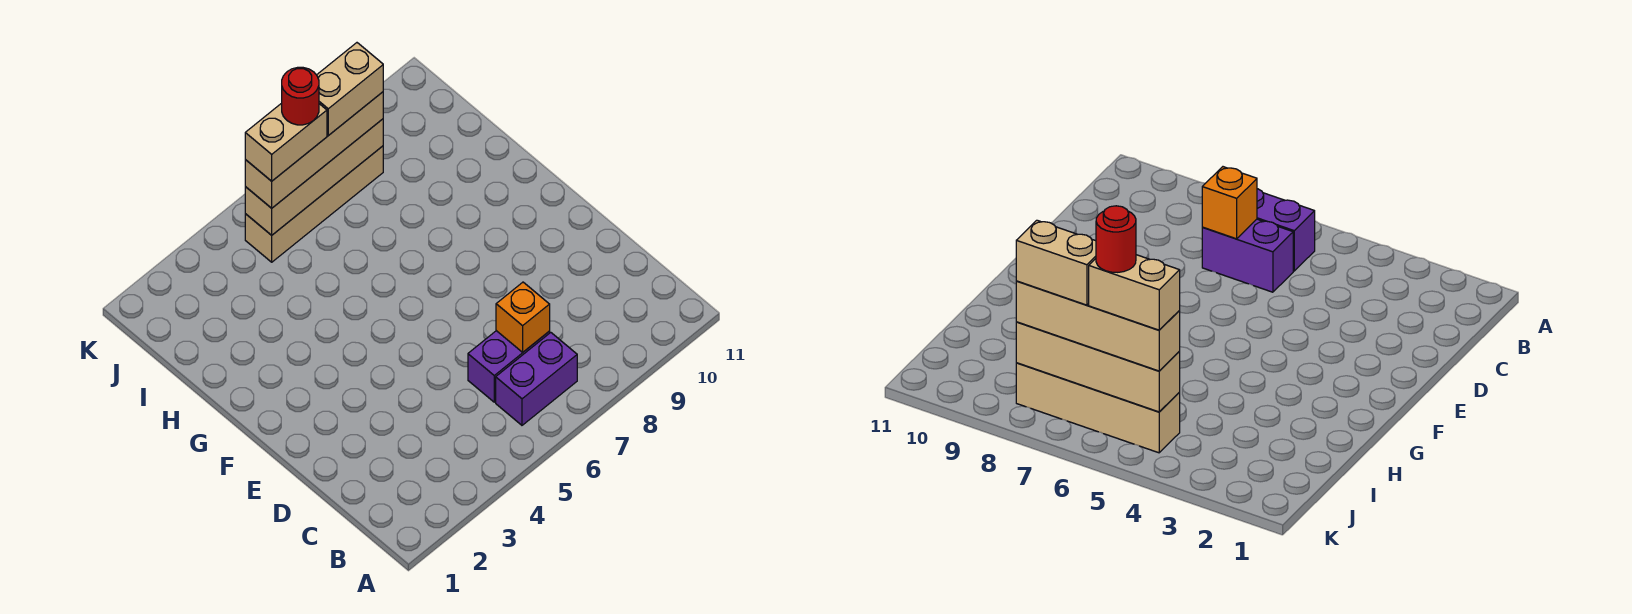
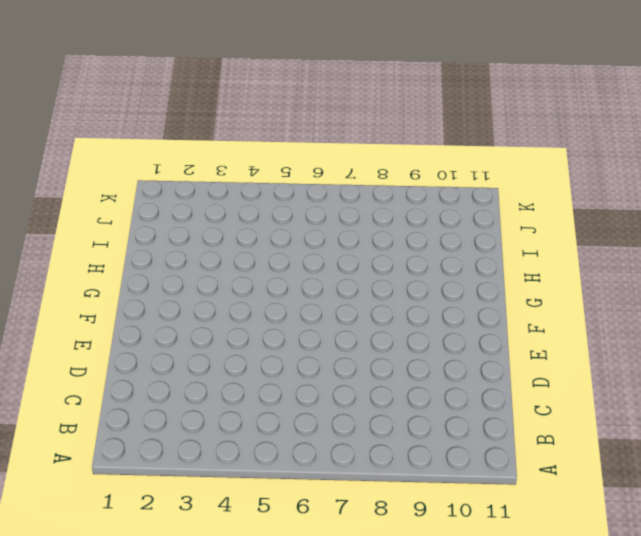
none -> purple brick B6:B7 level 1
none -> purple brick C6:C7 level 1

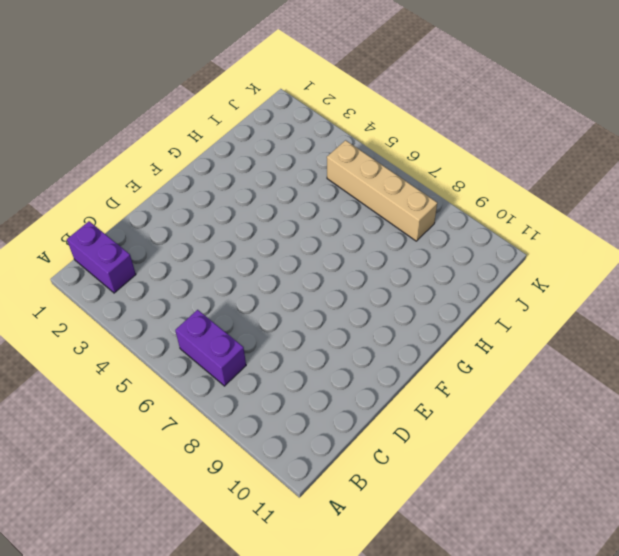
purple brick B1:B2 level 1 -> purple brick C6:C7 level 1
none -> orange brick C7 level 2
none -> tan brick J5:J8 level 2

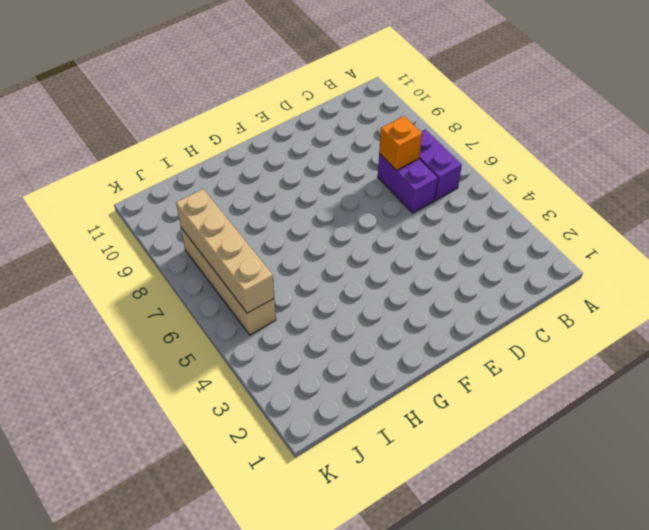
none -> tan brick J5:J8 level 3
none -> tan brick J5:J6 level 4

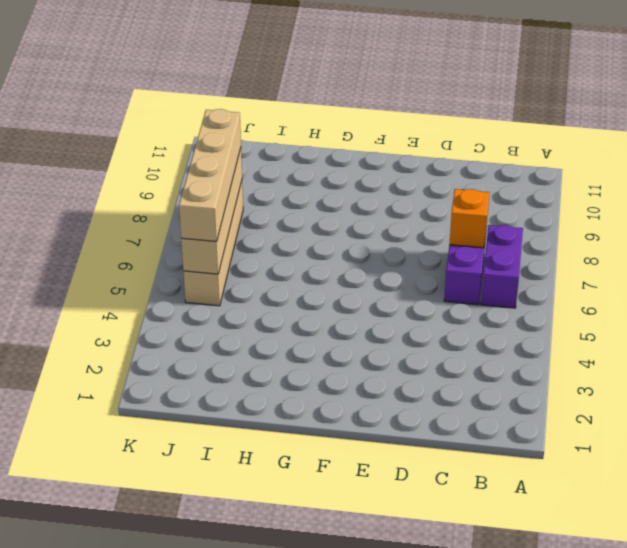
none -> tan brick J5:J6 level 4
none -> tan brick J7:J8 level 4

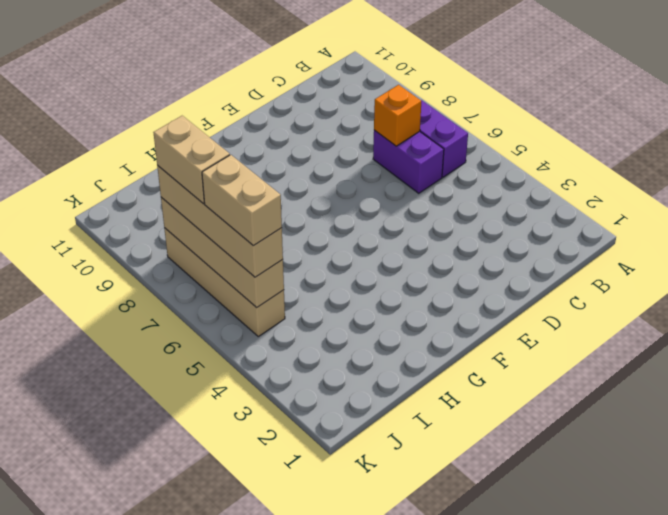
none -> red round brick J6 level 5

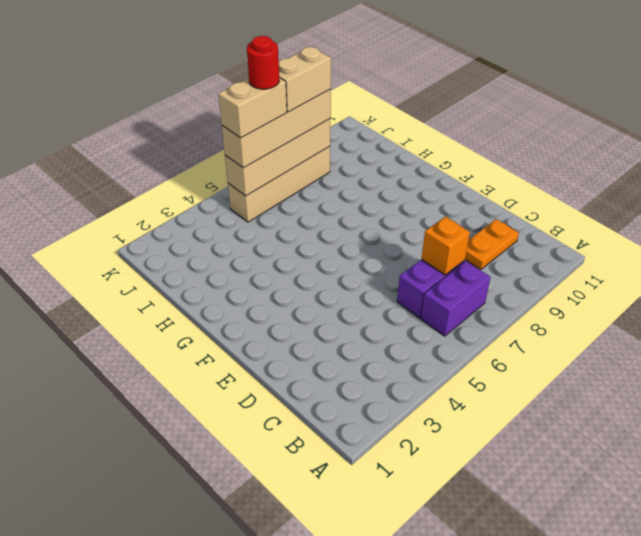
orange plate C9:C10 level 1 -> none

